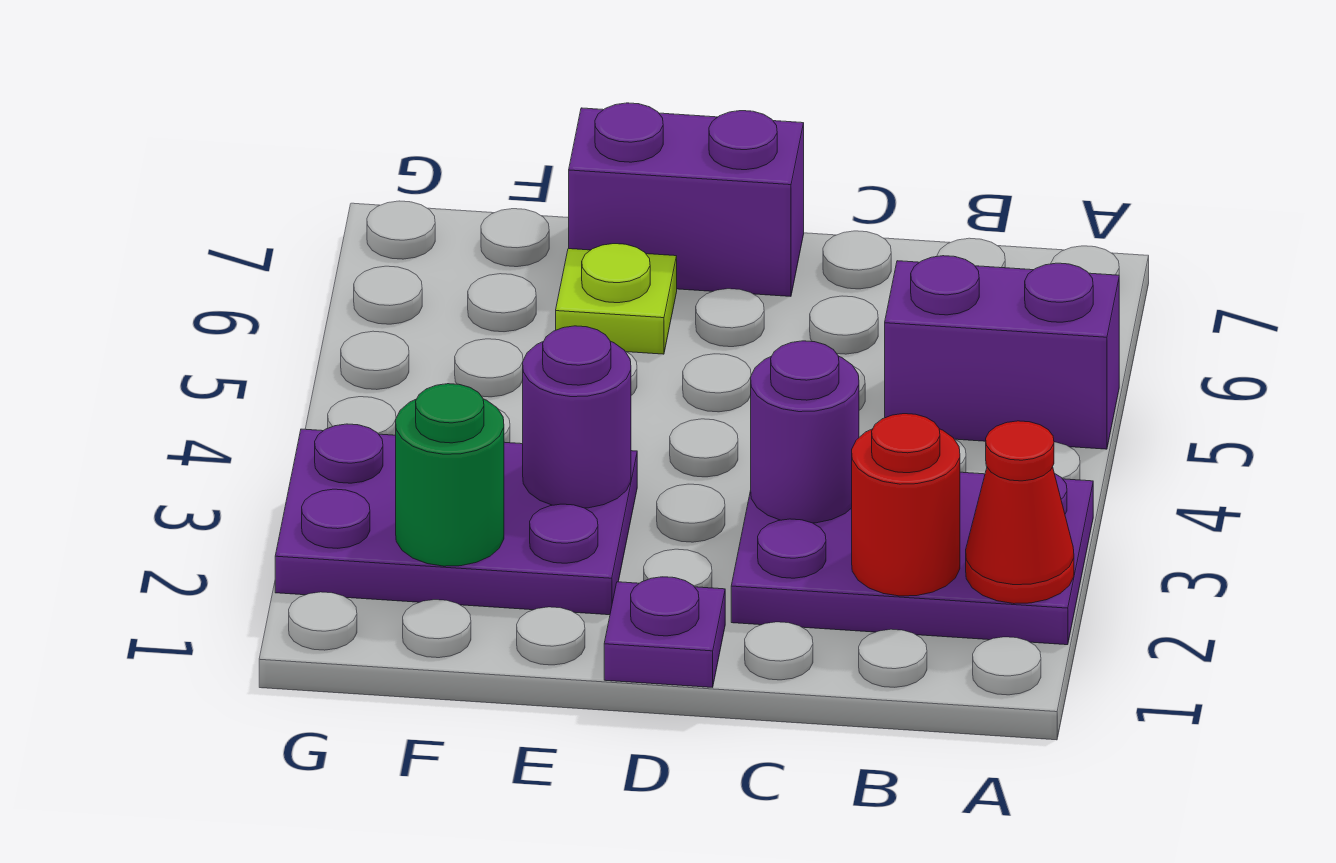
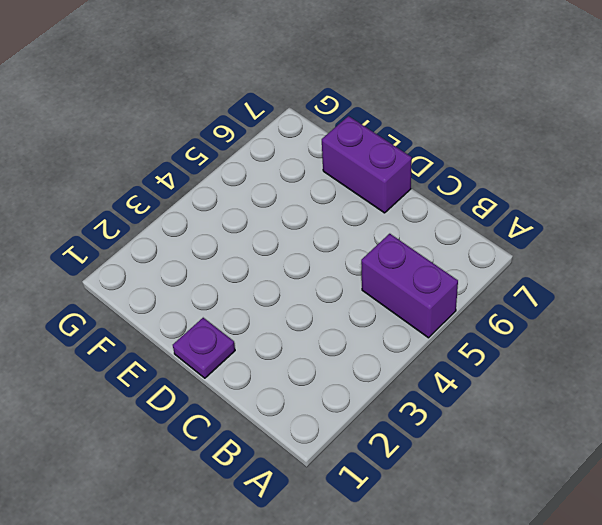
none -> purple plate A2:C3 level 1
none -> purple plate E2:G3 level 1

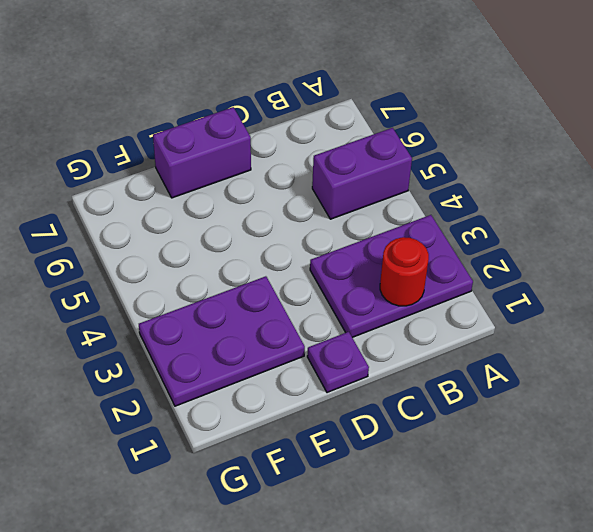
none -> lime plate E6 level 1
none -> red cone A2 level 2

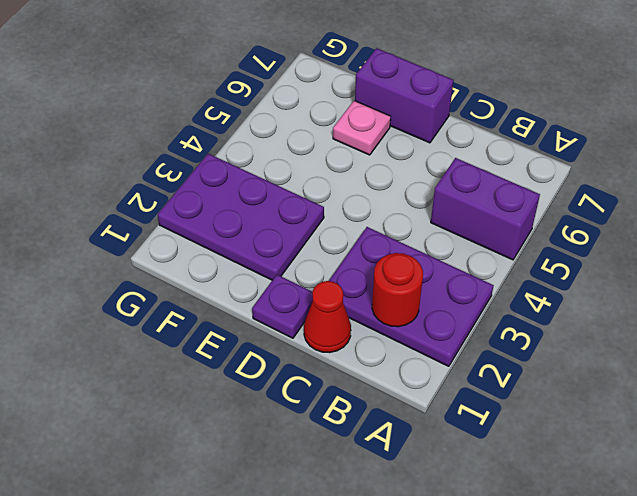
red cone C1 level 1 -> red cone A2 level 2
pink plate E6 level 1 -> lime plate E6 level 1
none -> purple round brick C3 level 2
none -> purple round brick E3 level 2

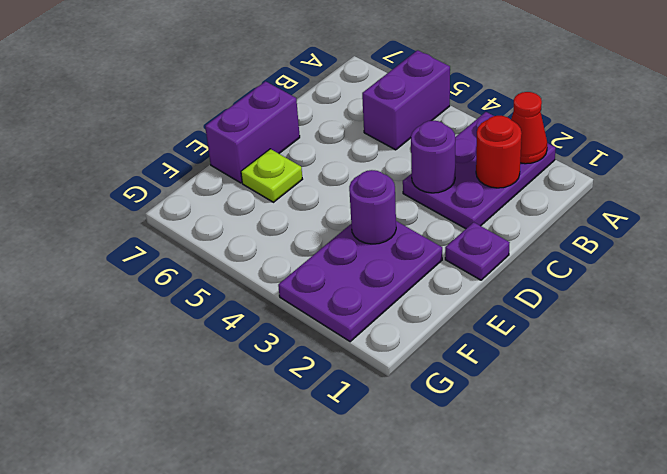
none -> green round brick F2 level 2

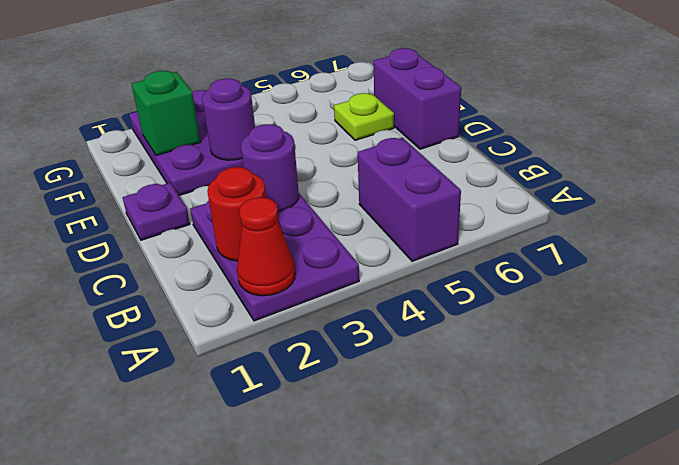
green brick F2 level 2 -> green round brick F2 level 2

